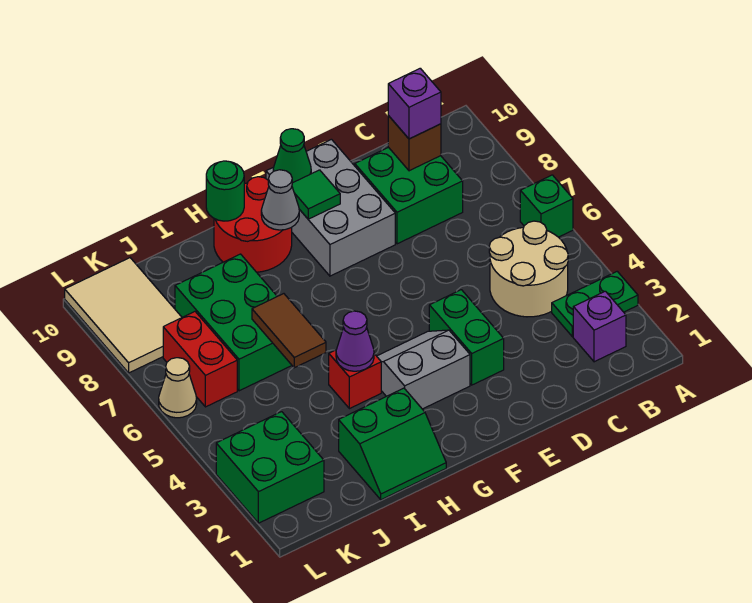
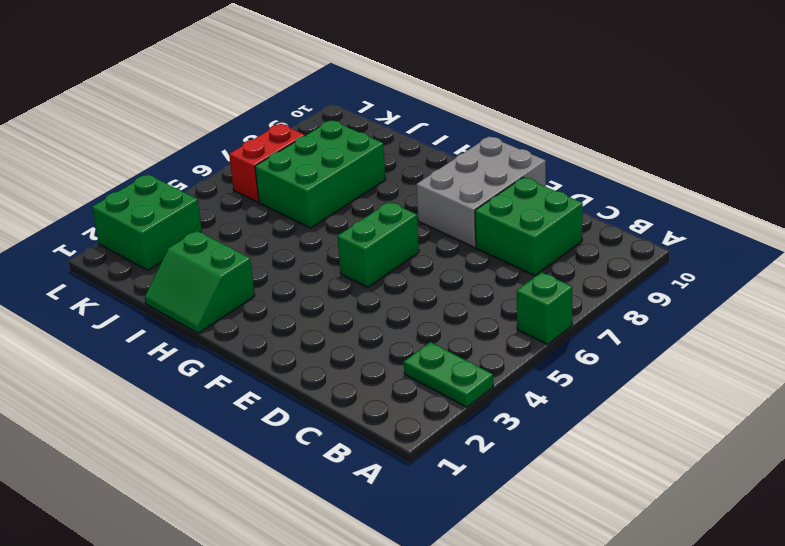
green brick F5:F6 level 1 -> green brick E3:E4 level 1
none -> purple brick B2 level 1
none -> tan round brick B4:C5 level 1
none -> grey slope F3:G4 level 1 top 3

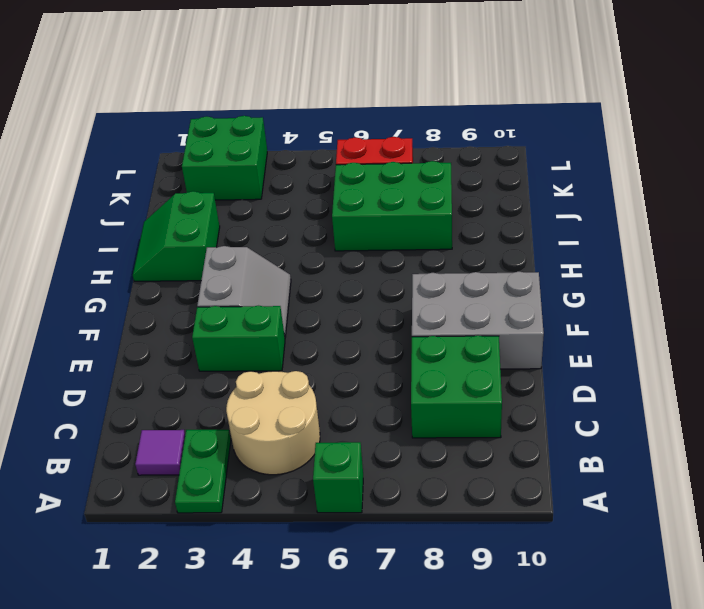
purple tile B2 level 1 -> purple brick B2 level 1
none -> red round brick G9:H10 level 1
none -> red brick H4 level 1
none -> tan tile K8:L10 level 1

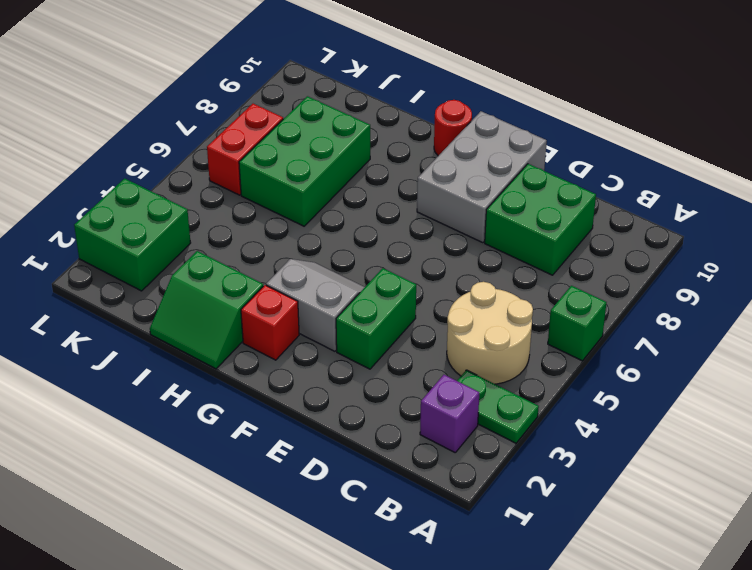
red brick G2 level 1 -> red brick H4 level 1
red round brick G10 level 1 -> red round brick G9:H10 level 1
none -> tan tile K8:L10 level 1
none -> tan cone L6 level 1
none -> brown brick C9 level 2

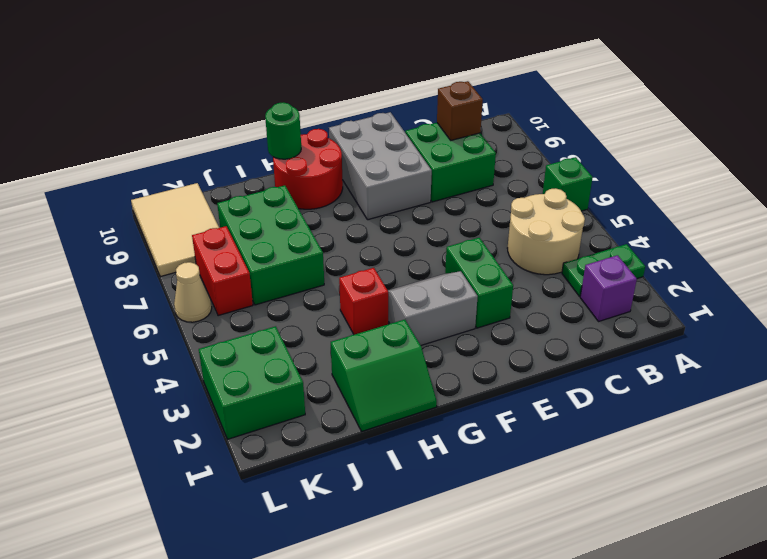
none -> green tile F9 level 2
none -> green cone F10 level 2
none -> grey cone G9 level 2

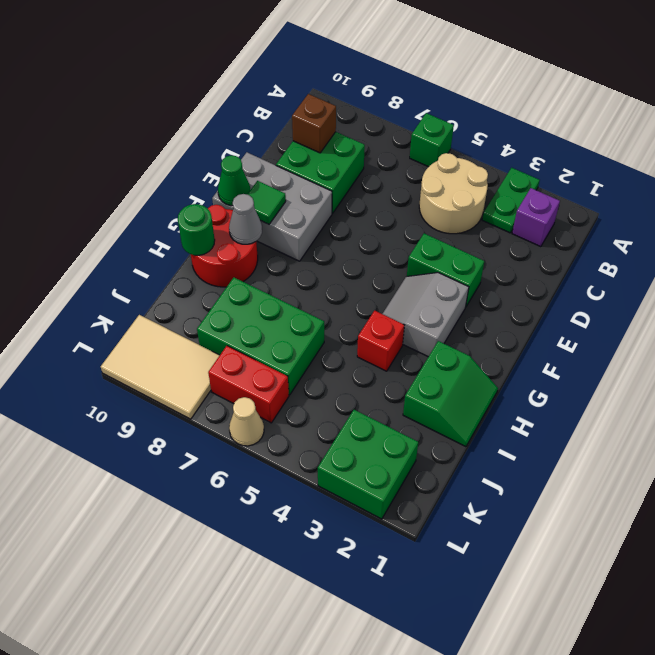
none -> purple cone H4 level 2
none -> brown tile I5:I6 level 2
none -> purple brick C9 level 3

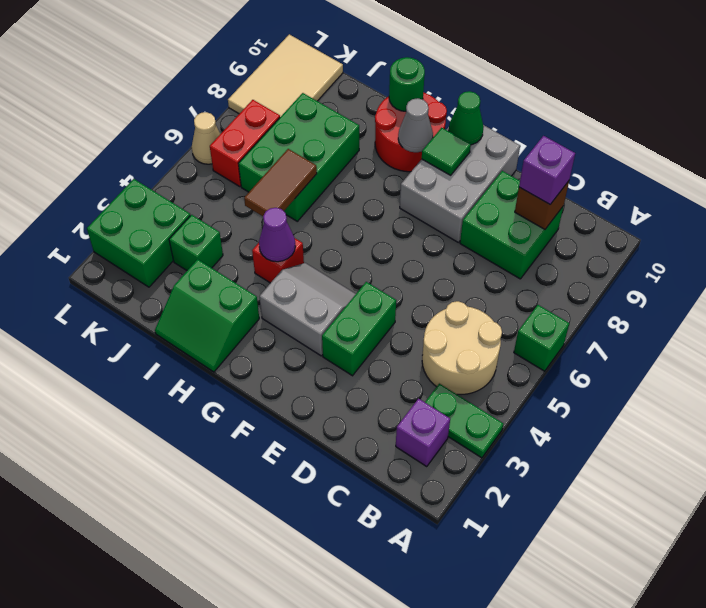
green brick J3 level 1 -> none

